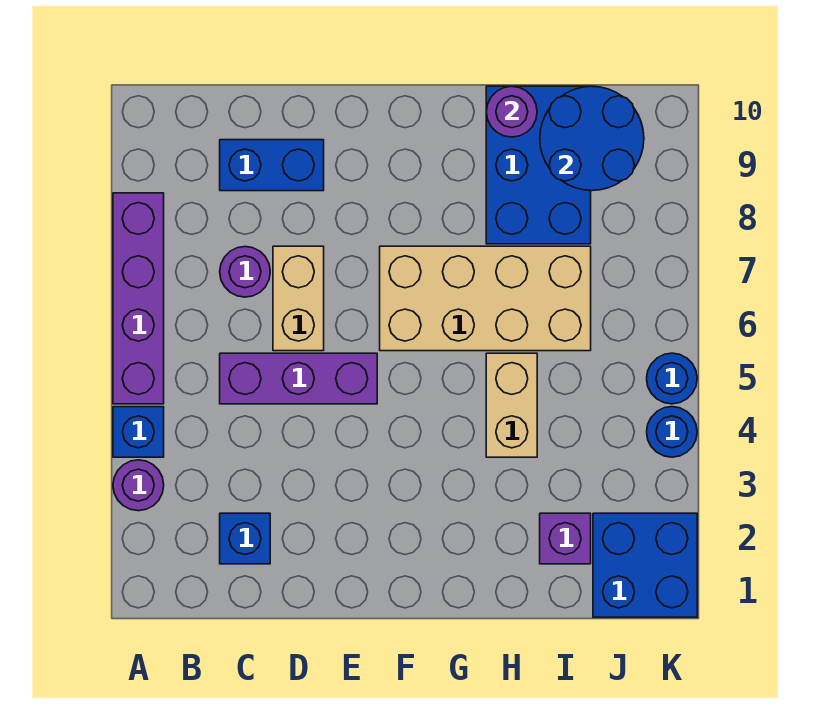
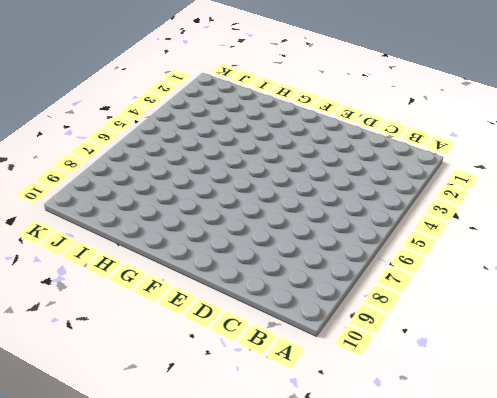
none -> purple round brick A3 level 1
none -> blue brick A4 level 1
none -> purple brick A5:A8 level 1

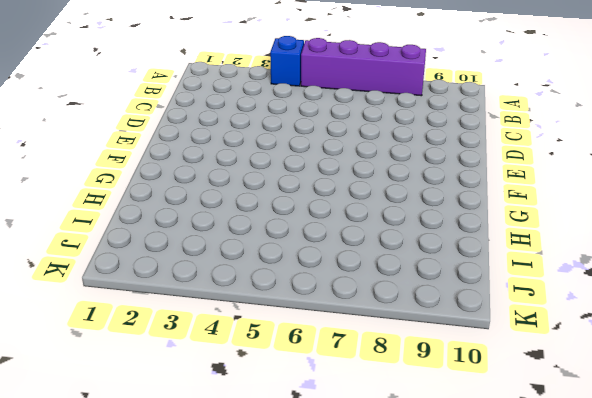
none -> purple round brick A3 level 1
none -> blue brick C2 level 1
none -> purple brick C5:E5 level 1

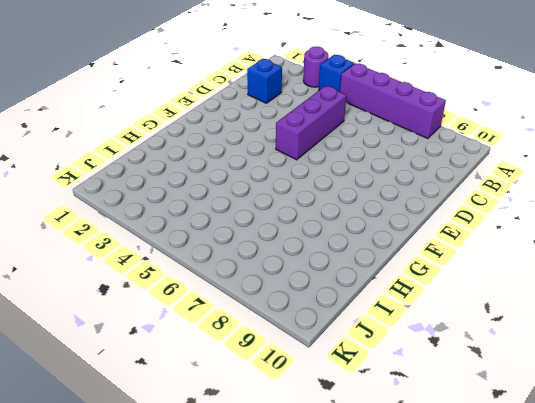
none -> purple round brick C7 level 1
none -> blue brick C9:D9 level 1
none -> tan brick D6:D7 level 1

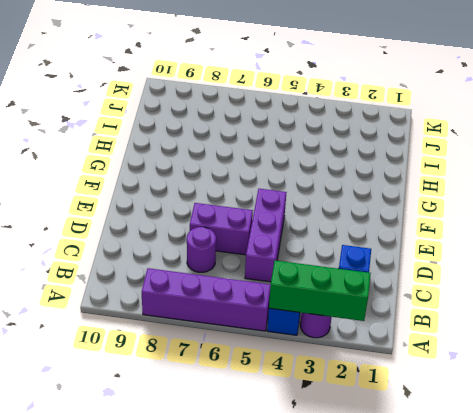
green brick A2:A4 level 2 -> none
purple brick D6:D7 level 1 -> tan brick D6:D7 level 1
none -> blue brick C9:D9 level 1
none -> tan brick F6:I7 level 1
none -> tan brick H4:H5 level 1

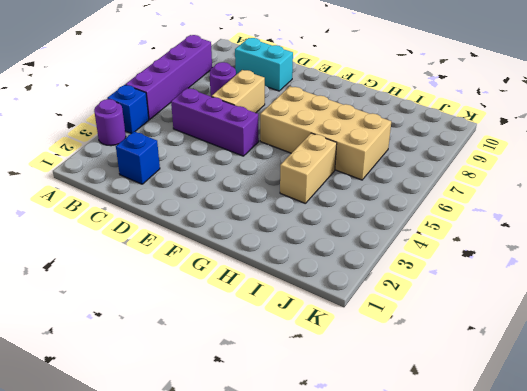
cyan brick C9:D9 level 1 -> blue brick C9:D9 level 1
none -> blue brick H8:I10 level 1
none -> purple brick I2 level 1
none -> blue brick J1:K2 level 1

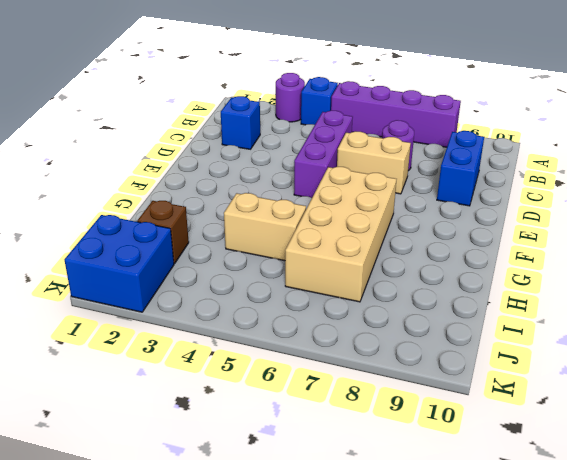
brown brick I2 level 1 -> purple brick I2 level 1
none -> blue brick H8:I10 level 1
none -> blue round brick K4 level 1
none -> blue round brick K5 level 1

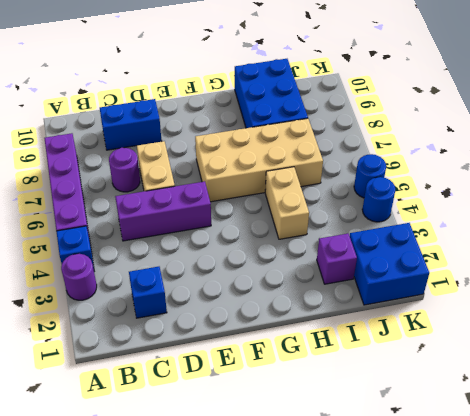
none -> purple round brick H10 level 2
none -> blue round brick I9:J10 level 2

